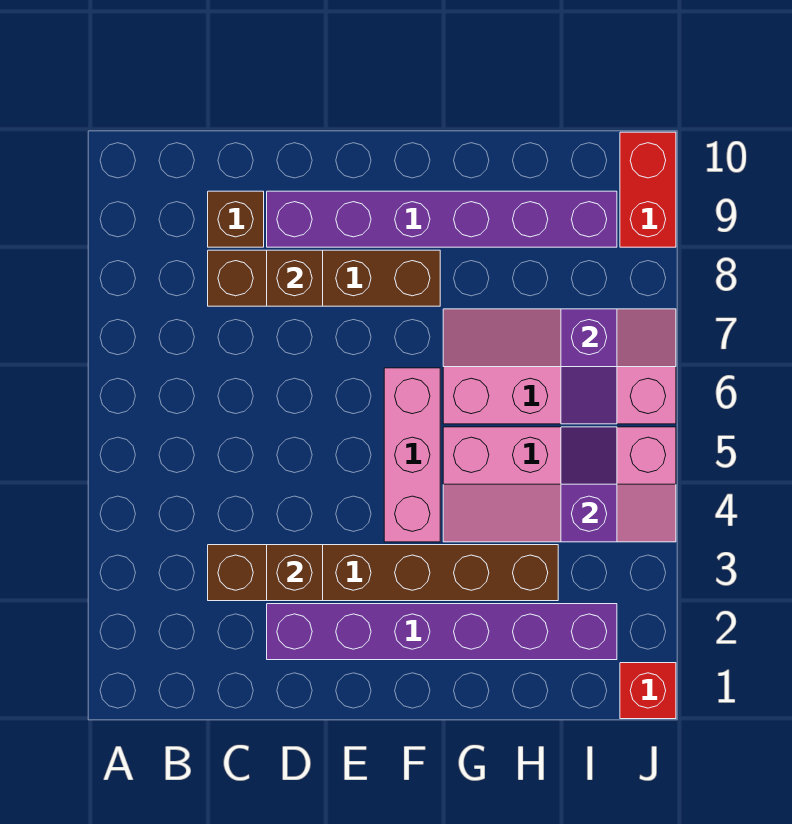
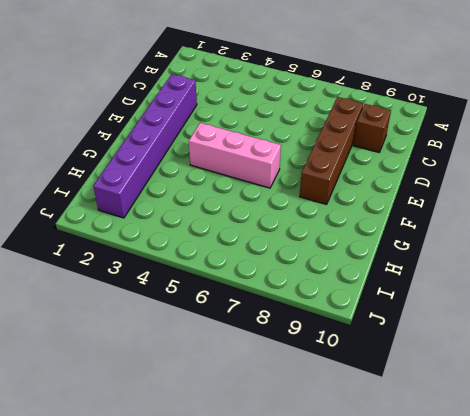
none -> brown brick C3:H3 level 1
none -> purple brick D9:I9 level 1
none -> pink slope G4:J5 level 1 top 5

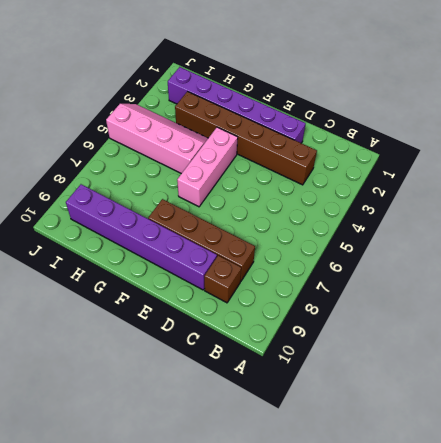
none -> pink slope G6:J7 level 1 top 6
none -> red brick J1 level 1
none -> red brick J9:J10 level 1

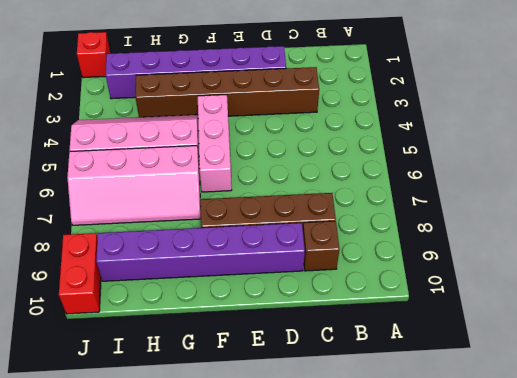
none -> brown brick D3 level 2
none -> brown brick D8 level 2
none -> purple slope I4:I5 level 2 top 4

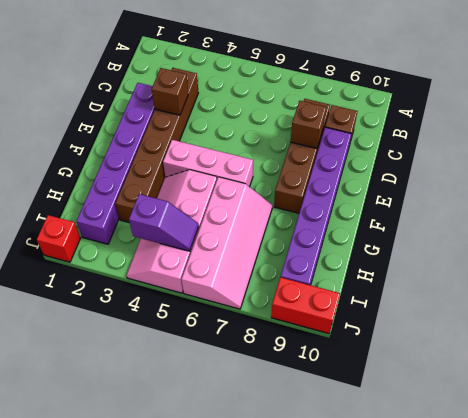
none -> purple slope I6:I7 level 2 top 7

